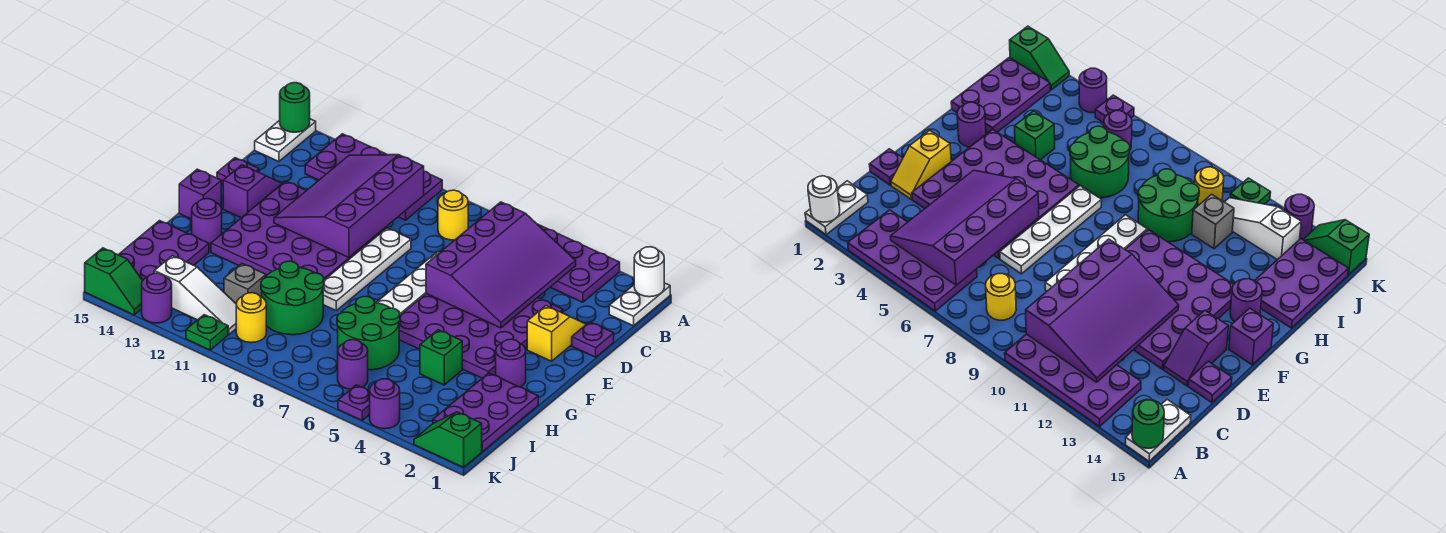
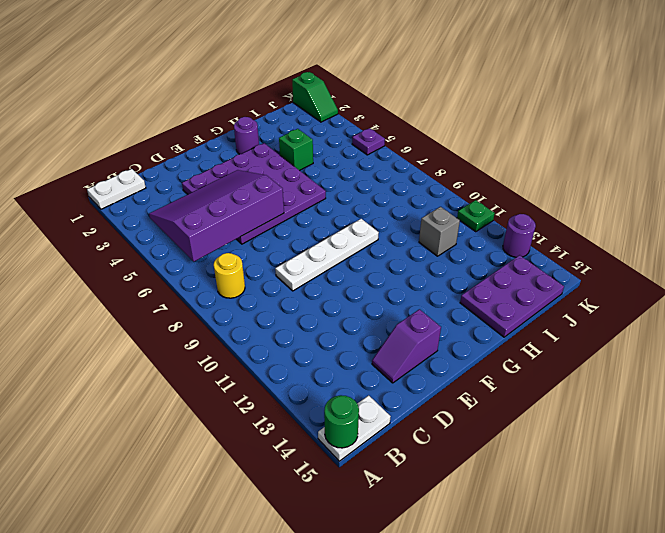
none -> purple plate A3:B6 level 1
none -> purple plate A10:B13 level 1
none -> purple plate D1 level 1
none -> yellow slope D2:E2 level 1 top E

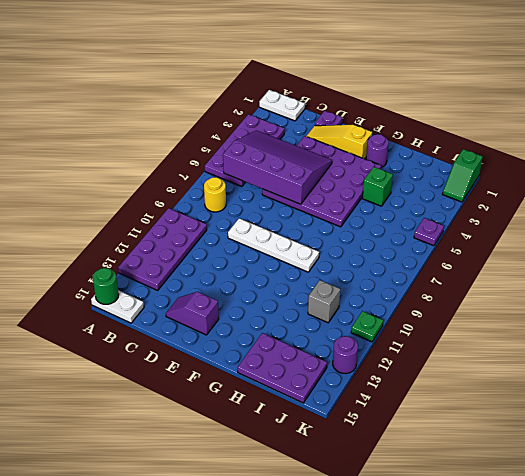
yellow slope D2:F2 level 1 top F -> yellow slope D2:E2 level 1 top E
none -> white plate D7:G7 level 1
none -> purple plate D10:G13 level 1
none -> purple plate D15 level 1
none -> purple brick F15 level 1

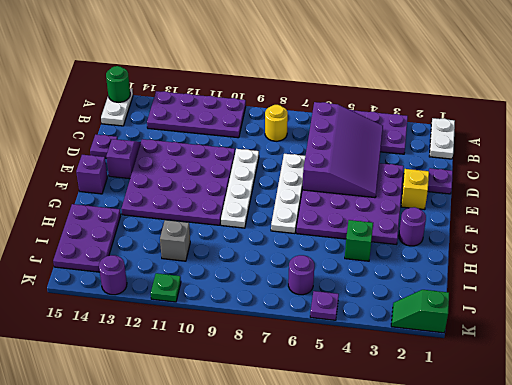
none -> purple round brick G14 level 1
none -> purple plate H1:J2 level 1
none -> green round brick H6:I7 level 1
none -> green round brick H9:I10 level 1

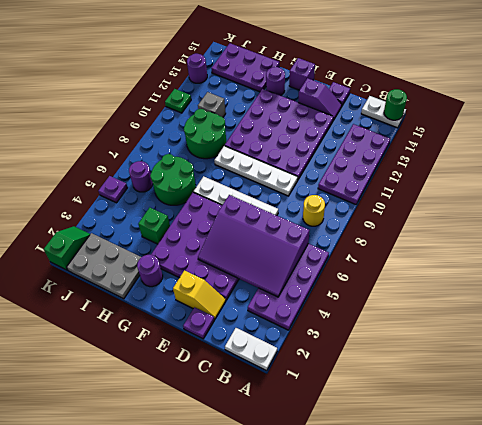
grey plate H1:J2 level 1 -> purple plate H1:J2 level 1
none -> yellow round brick J10 level 1
none -> white slope J11:J13 level 1 top 13
none -> purple round brick K4 level 1
none -> green slope K14:K15 level 1 top 15

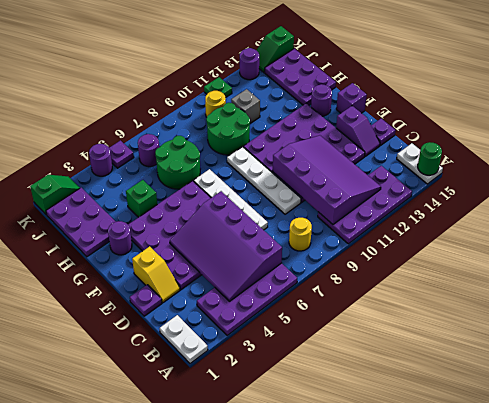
none -> white slope J11:J13 level 1 top 13
none -> white round brick A1 level 2

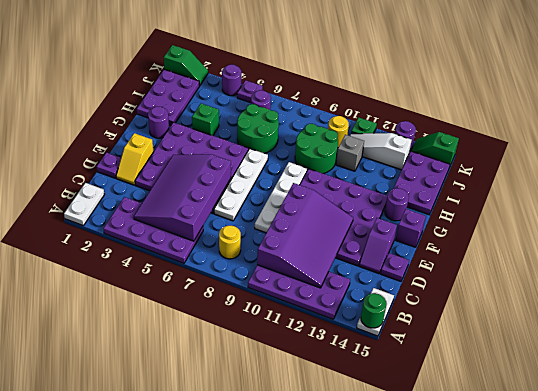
none -> white round brick A1 level 2

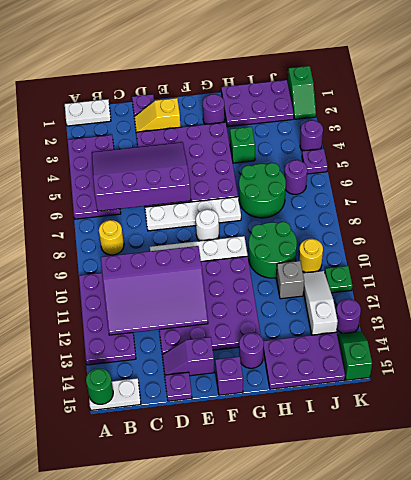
white round brick F8 level 1 -> white round brick A1 level 2

